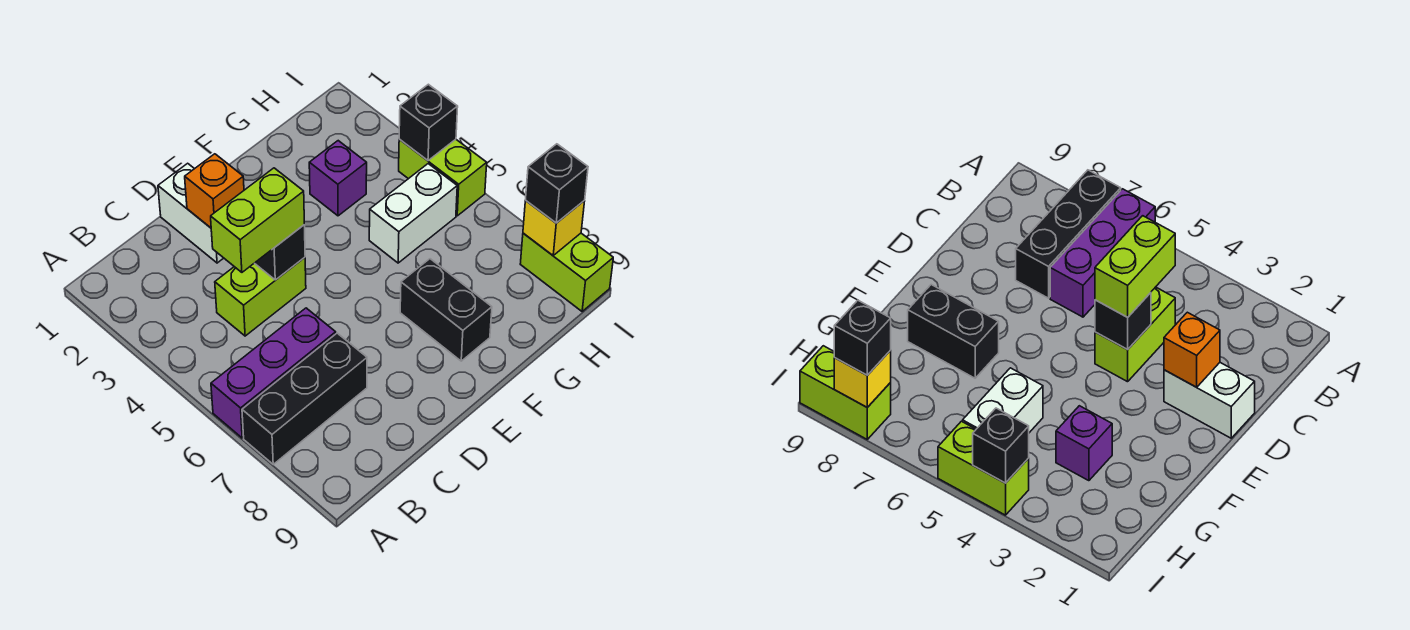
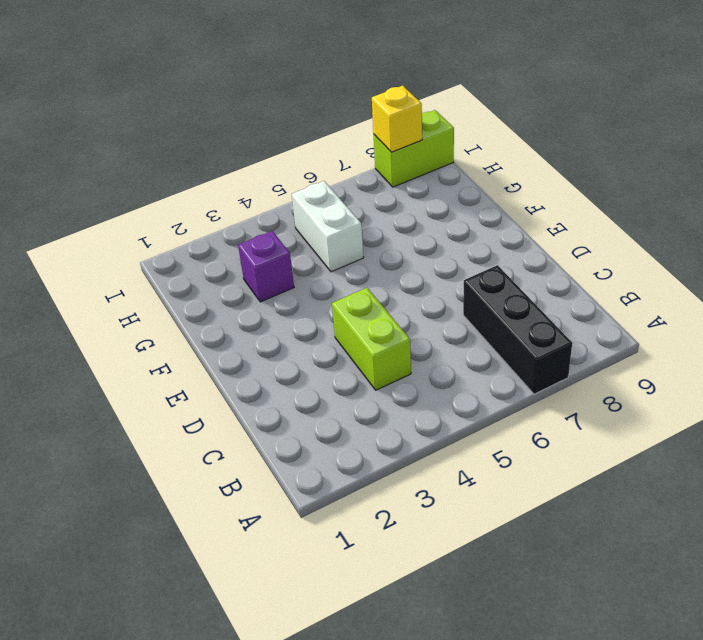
none -> purple brick A6:C6 level 1
none -> white brick D1:D2 level 1
none -> black brick F7:F8 level 1

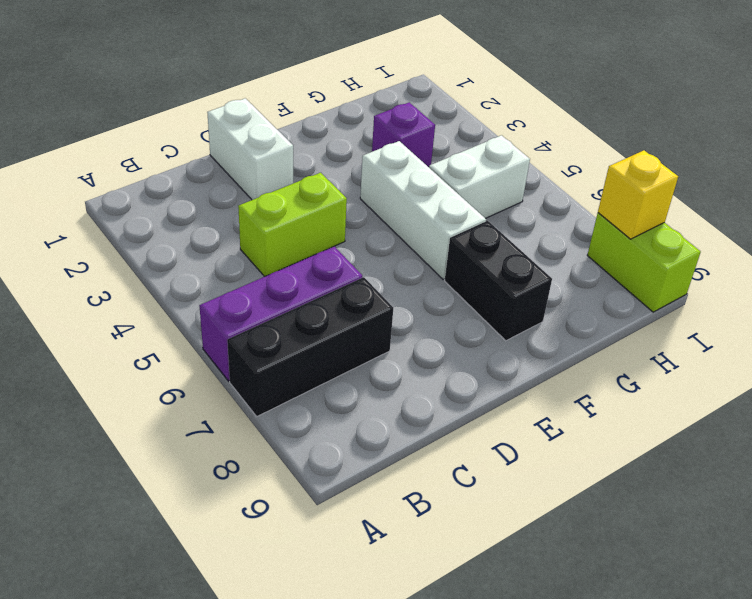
white brick F4:F6 level 1 -> none
none -> lime brick I4:I5 level 1
none -> orange brick D2 level 2
none -> black brick D4 level 2

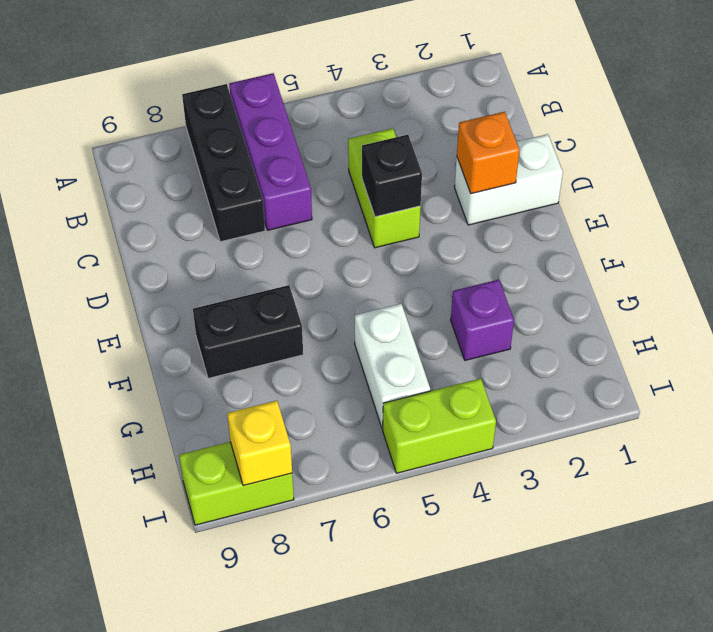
none -> black brick I4 level 2
none -> lime brick C4:D4 level 3
none -> black brick I8 level 3

